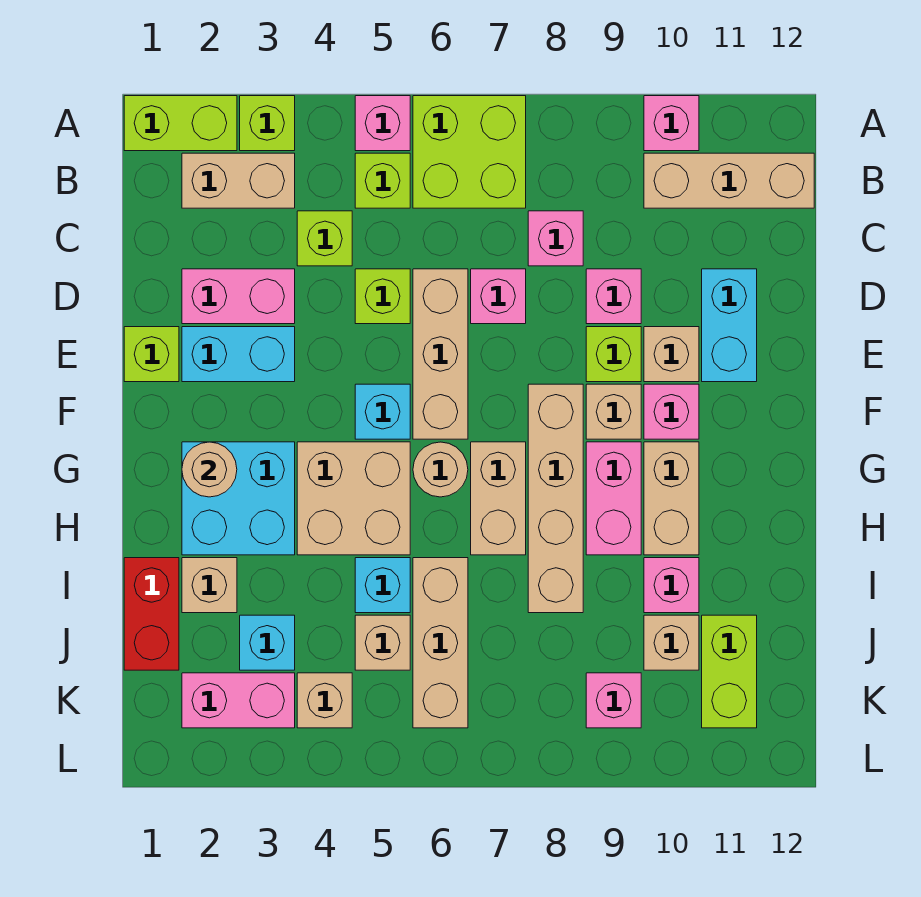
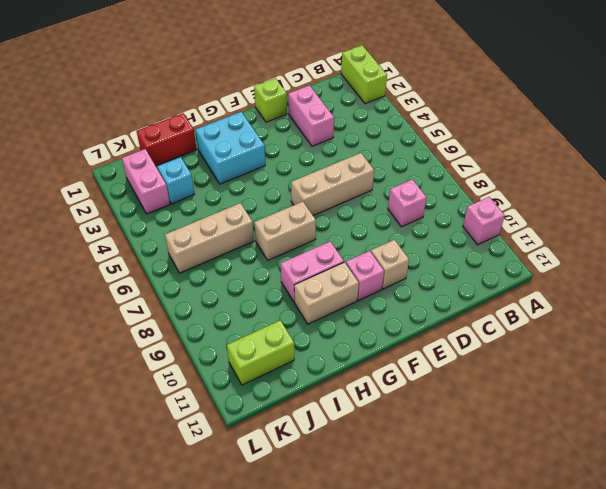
none -> lime brick A3 level 1
none -> pink brick A5 level 1
none -> lime brick A6:B7 level 1
none -> tan brick B2:B3 level 1

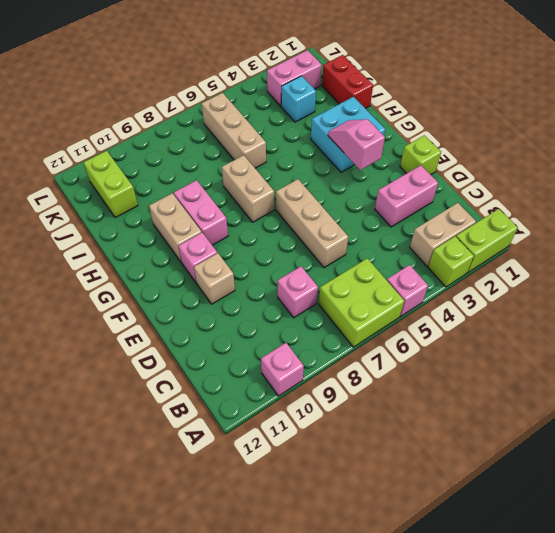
pink slope F3:G3 level 2 top F -> none
none -> lime brick B5 level 1
none -> tan brick B10:B12 level 1
none -> lime brick C4 level 1
none -> lime brick D5 level 1

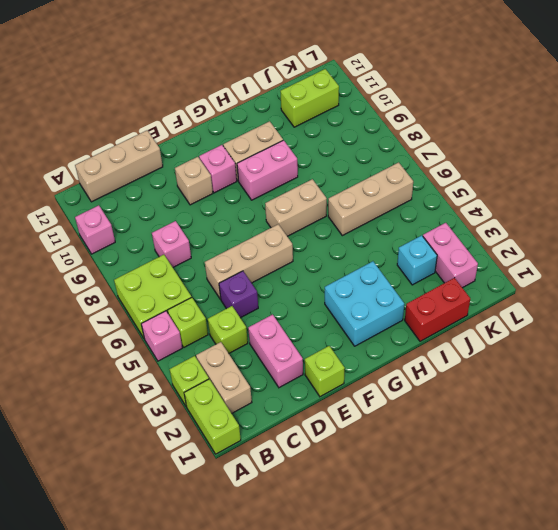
tan brick B12:D12 level 1 -> tan brick B10:B12 level 1
purple brick D5 level 1 -> lime brick D5 level 1
none -> pink brick D7 level 1
none -> pink brick D9 level 1
none -> cyan brick D11:E11 level 1
none -> cyan brick E2:E3 level 1

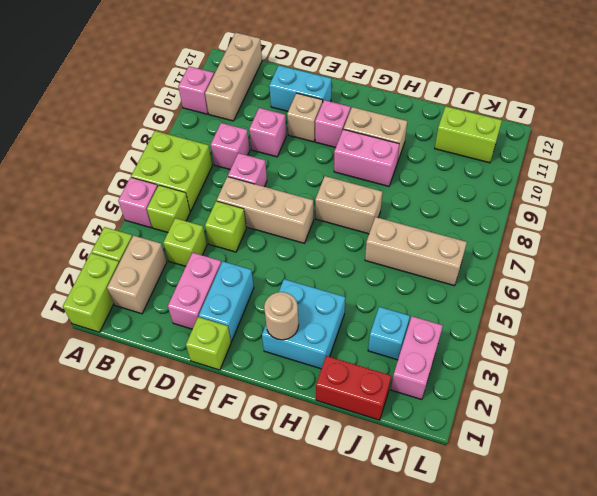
none -> lime brick E9 level 1
none -> cyan brick F5 level 1
none -> tan brick F8:I8 level 1
none -> tan brick F9 level 1

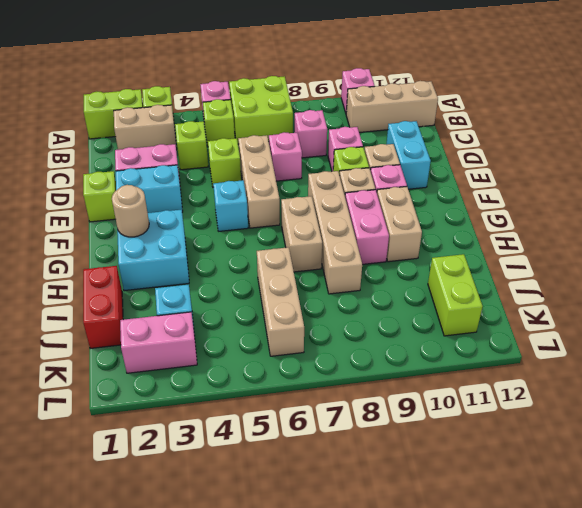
none -> tan brick G4:H5 level 1
none -> tan round brick G6 level 1
none -> tan brick I2 level 1
none -> cyan brick I5 level 1

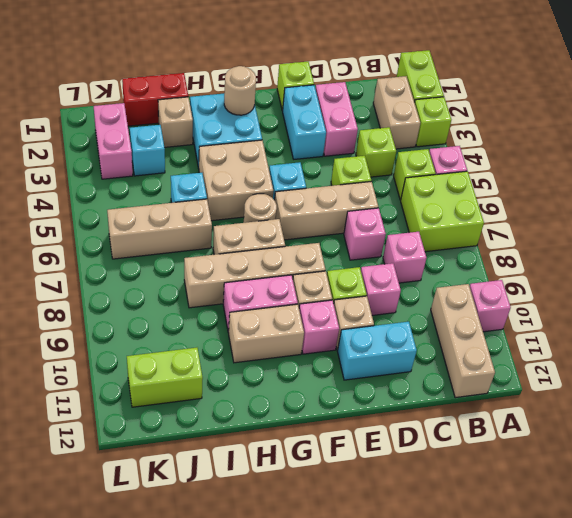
none -> pink brick I10 level 1
none -> tan brick J5 level 1
none -> tan brick J10 level 1
none -> tan brick K4 level 1

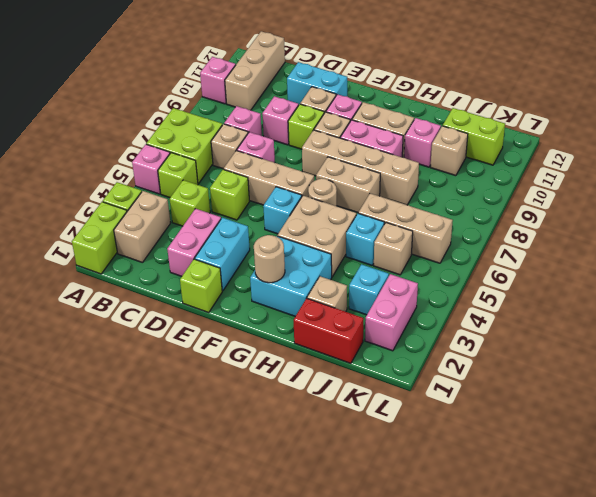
tan brick C7 level 1 -> tan brick K4 level 1
none -> pink brick K9 level 1

